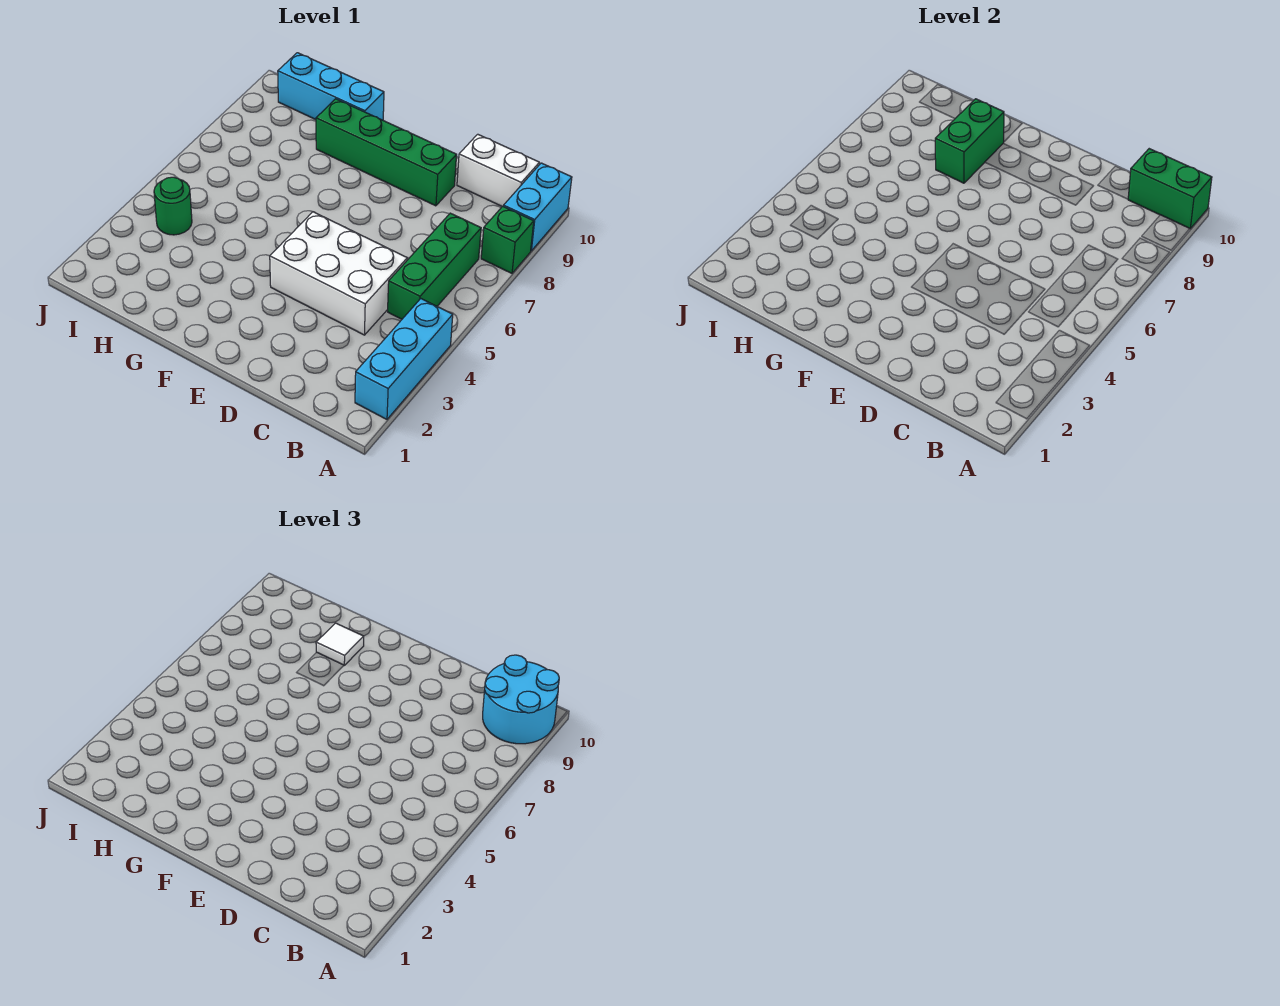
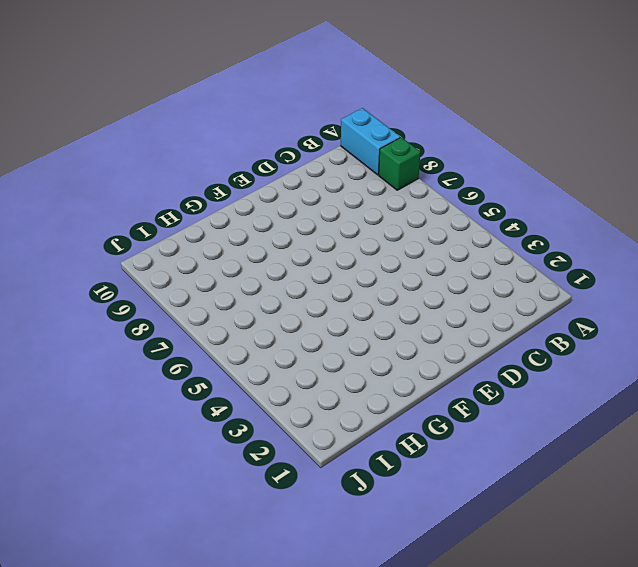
none -> cyan brick A2:A4 level 1
none -> green brick B5:B7 level 1
none -> white brick B10:C10 level 1

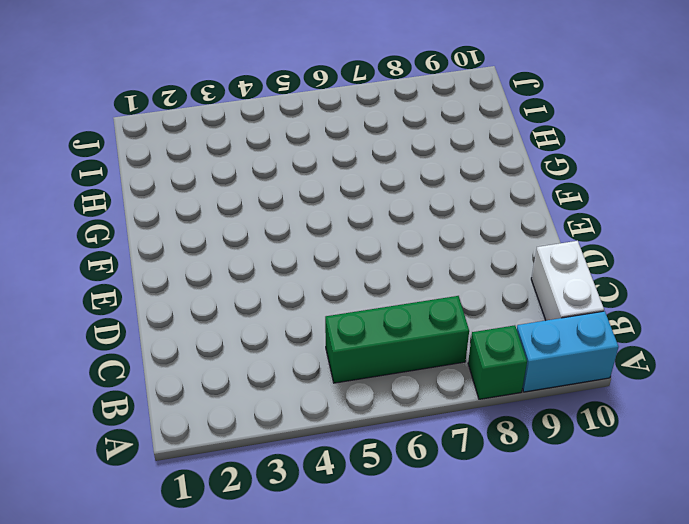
none -> cyan brick A2:A4 level 1
none -> white brick C4:E5 level 1
none -> green brick D9:G9 level 1

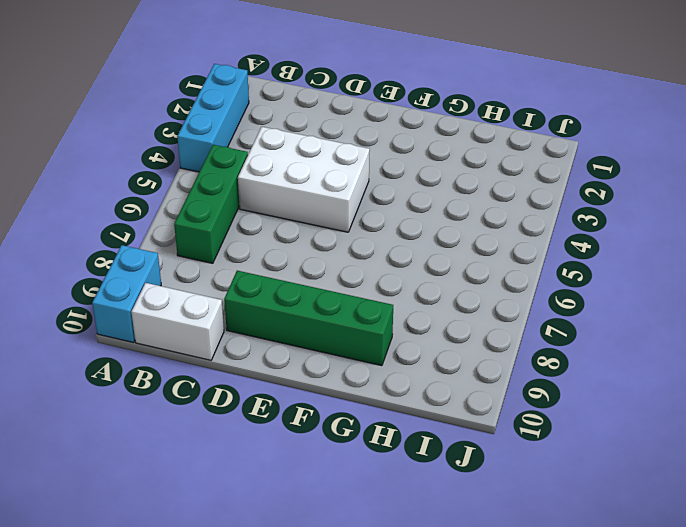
none -> green brick A8 level 1
none -> cyan brick G10:I10 level 1
none -> green round brick I4 level 1

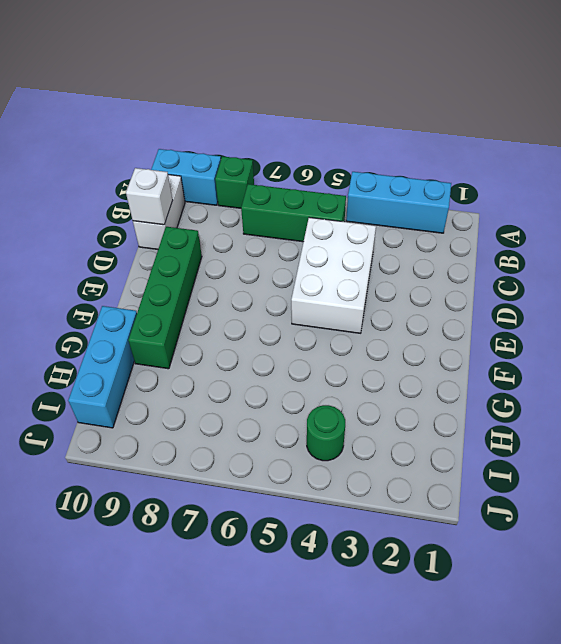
white brick C10 level 2 -> none
none -> green brick A10:B10 level 2
none -> green brick G8:G9 level 2
none -> cyan round brick A9:B10 level 3

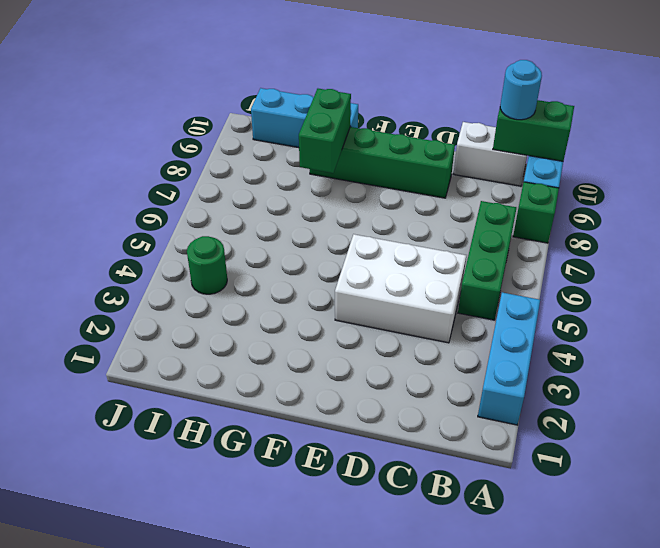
cyan round brick B10 level 3 -> cyan round brick A9:B10 level 3
none -> white tile G9 level 3

